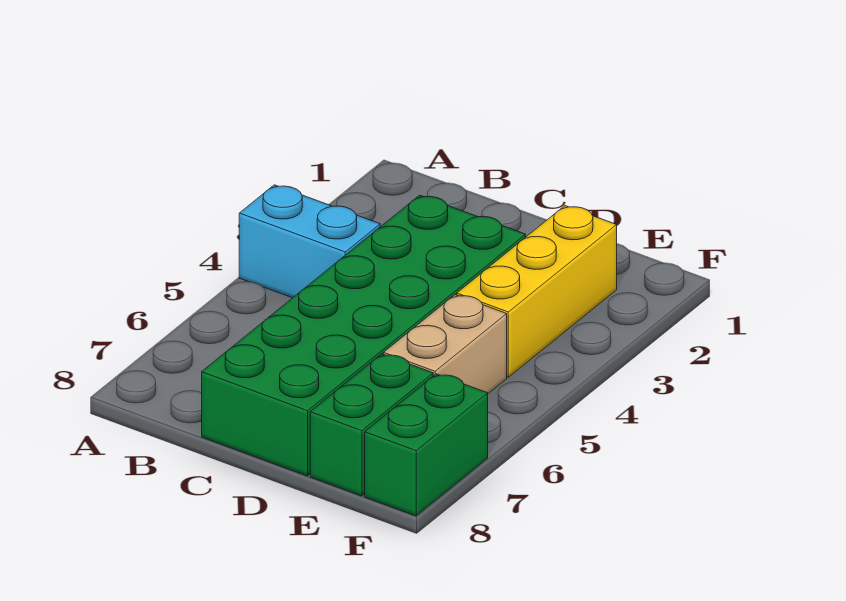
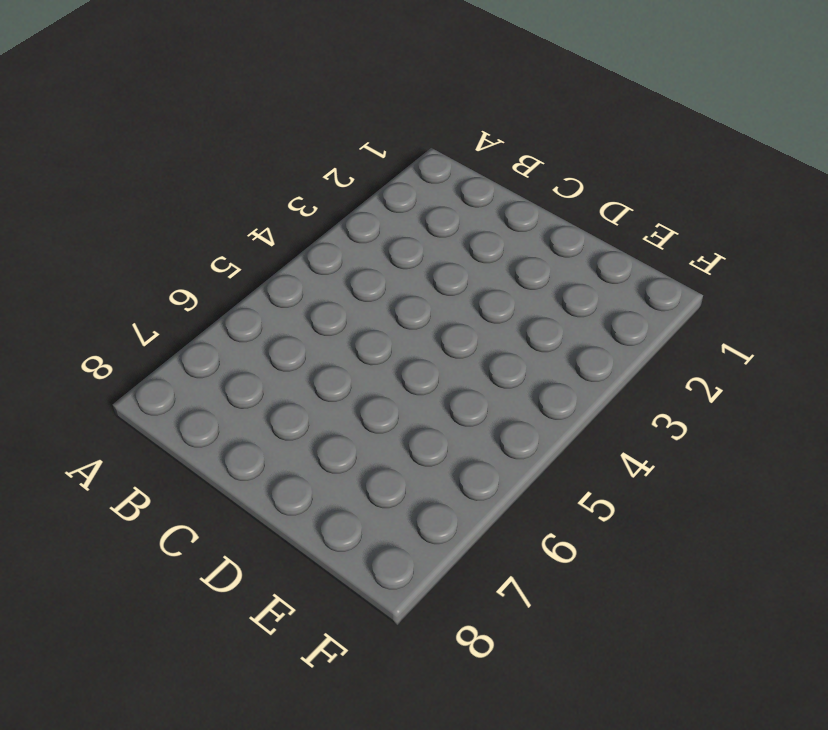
none -> cyan brick A4:B4 level 1
none -> green brick C3:D8 level 1

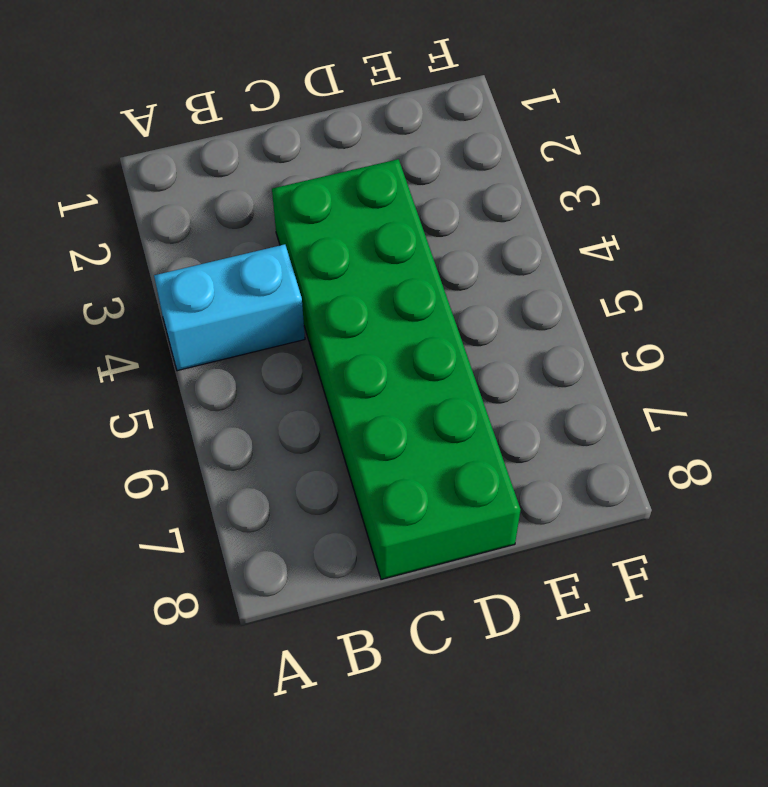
none -> yellow brick E2:E4 level 1
none -> tan brick E5:E6 level 1

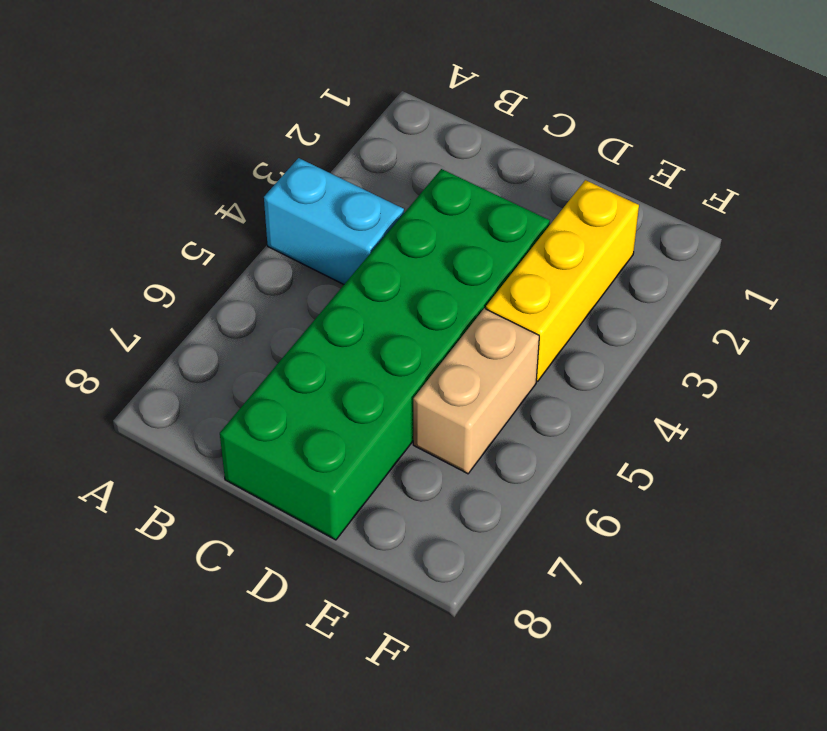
none -> green brick E7:E8 level 1
none -> green brick F7:F8 level 1

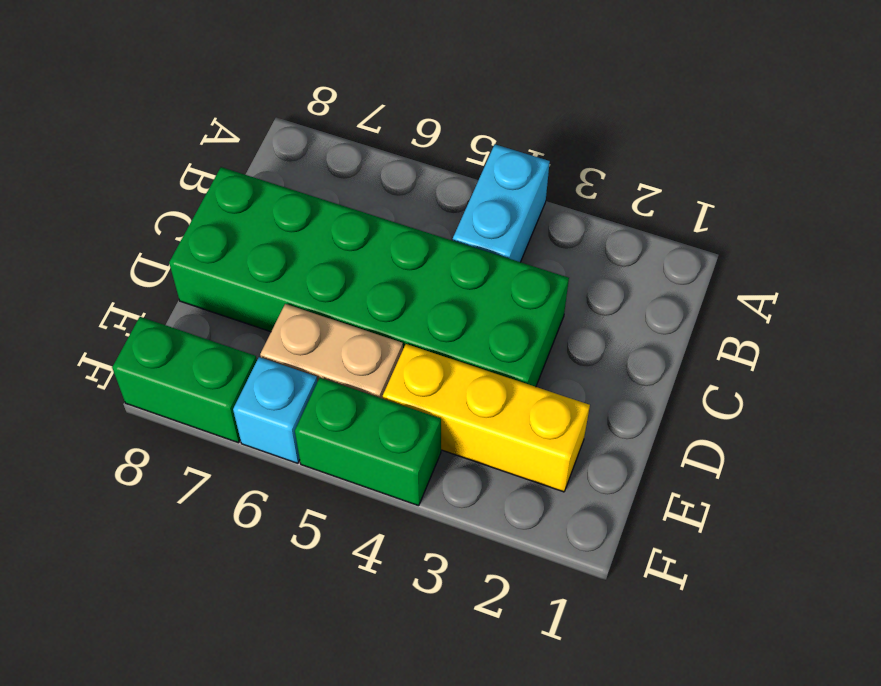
green brick F4:F5 level 1 -> green brick E7:E8 level 1
cyan brick F6 level 1 -> none

